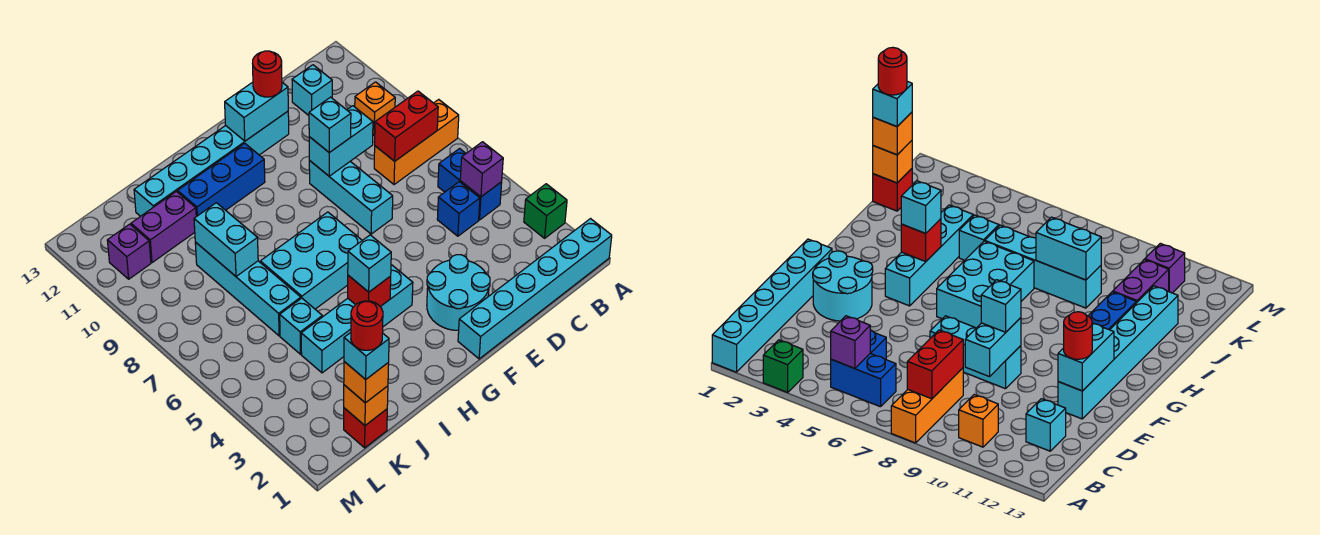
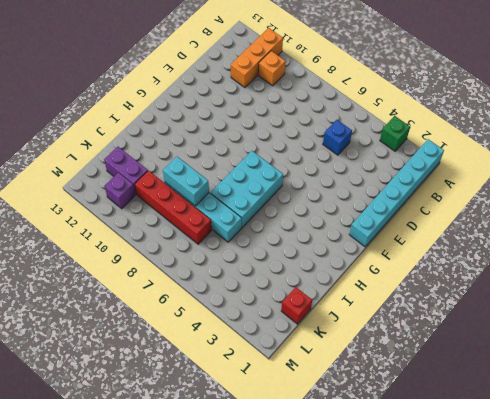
orange brick A11:C11 level 1 -> orange brick A8:C8 level 1
red brick K7:K10 level 1 -> none
purple brick K11:K12 level 1 -> purple brick J11:K11 level 1
none -> blue brick B5:B6 level 1
none -> cyan brick C12 level 1
none -> cyan round brick E2:F3 level 1
none -> cyan brick E7:E9 level 1

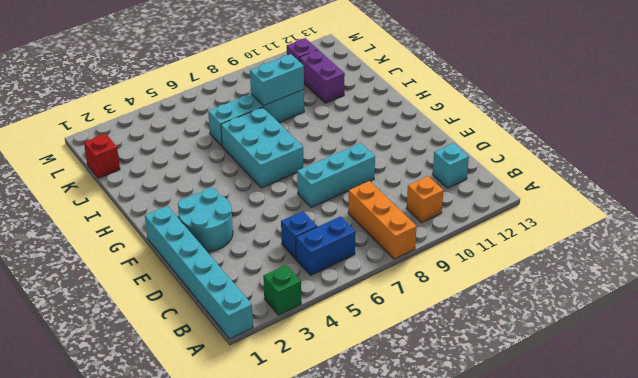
none -> cyan brick E12:J12 level 1
none -> cyan brick G4:J4 level 1
none -> blue brick G11:I11 level 1
none -> cyan brick J5 level 1

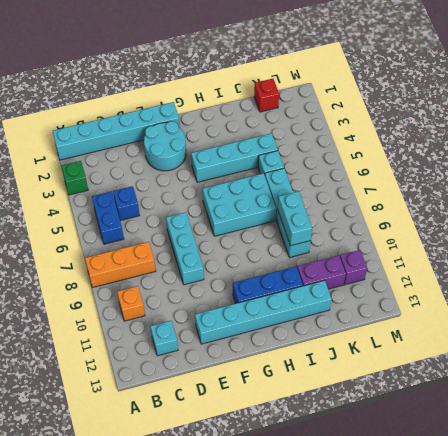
none -> purple brick B5 level 2
none -> red brick B8:C8 level 2
none -> cyan brick D9:E9 level 2
none -> cyan brick E12:F12 level 2

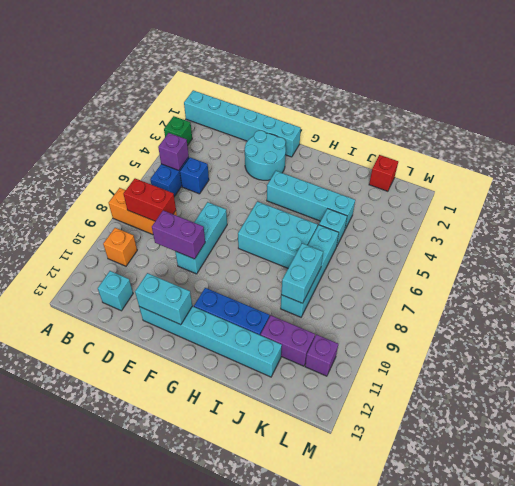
purple brick D9:E9 level 2 -> cyan brick D9:E9 level 2
none -> red brick H4 level 2
none -> orange brick K1 level 2
none -> cyan brick E9 level 3
none -> red round brick E12 level 3

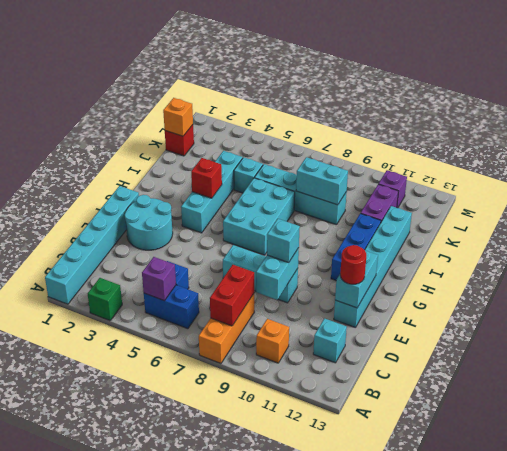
none -> cyan brick H4 level 3
none -> orange brick K1 level 3
none -> cyan brick K1 level 4
none -> red round brick K1 level 5

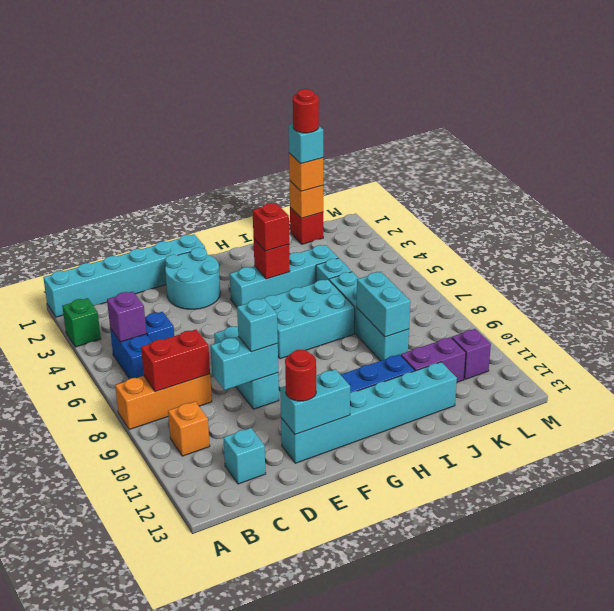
red brick H4 level 3 -> cyan brick H4 level 3

